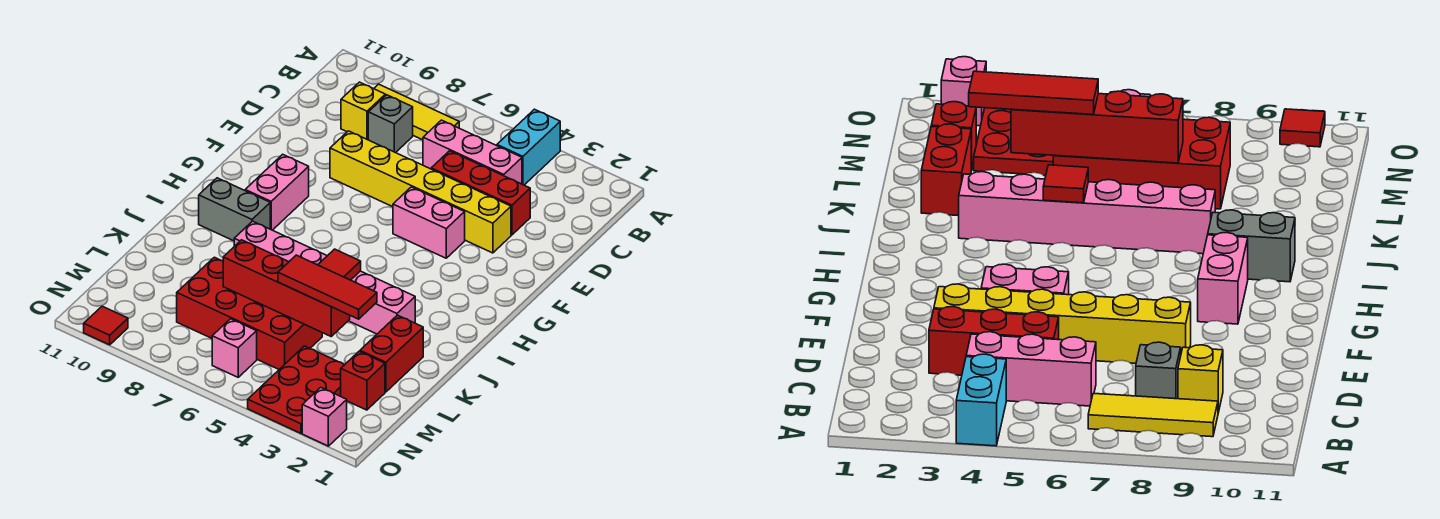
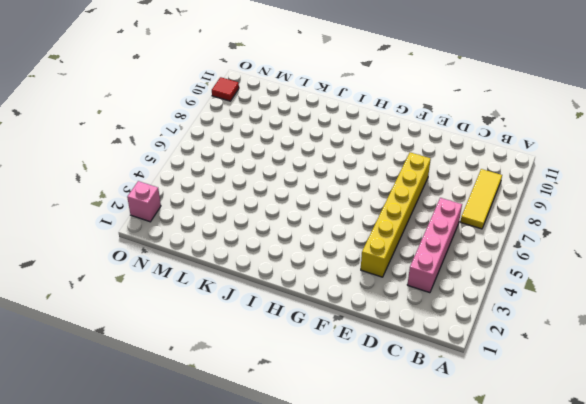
pink brick C3:C6 level 1 -> pink brick C4:C6 level 1
none -> cyan brick A4:B4 level 1
none -> grey brick C8 level 1
none -> yellow brick C9 level 1

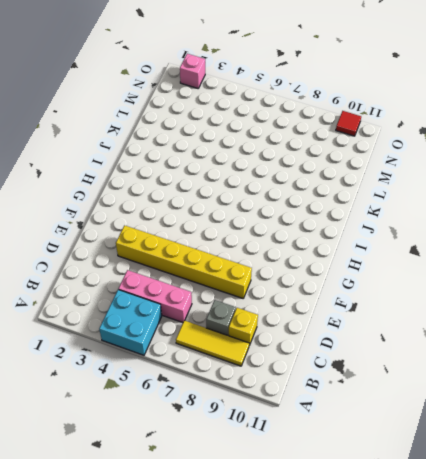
cyan brick A4:B5 level 1 -> cyan brick A4:B4 level 1
none -> red brick D3:D5 level 1
none -> pink brick F4:F5 level 1
none -> pink brick G9:H9 level 1

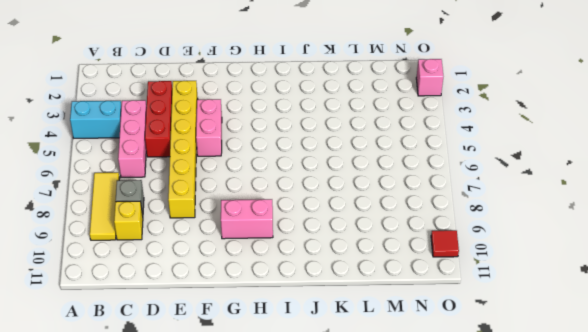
none -> grey brick I9:I10 level 1
none -> pink brick J3:J8 level 1
none -> red brick K2:L2 level 1

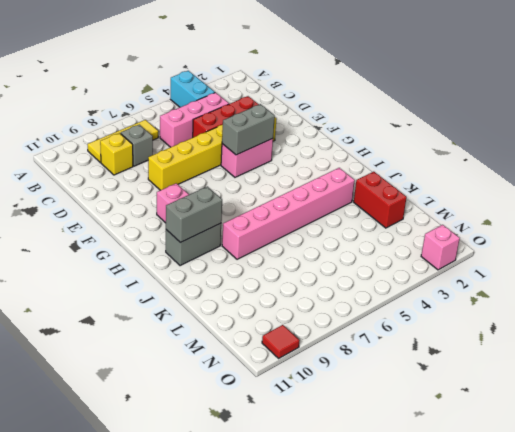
grey brick F4:F5 level 2 -> none
grey brick I9:I10 level 2 -> none
none -> red brick L5:M8 level 1
none -> red brick M2 level 1
none -> red plate M3:O4 level 1

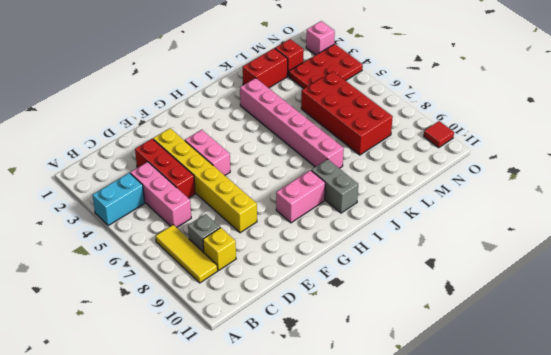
none -> pink brick N6 level 1
none -> red tile J5 level 2
none -> red brick L4:L7 level 2

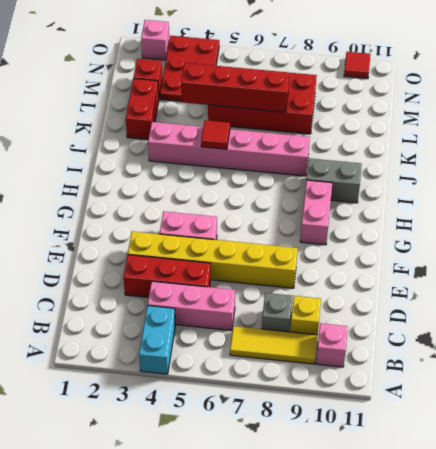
pink brick B10 level 1 -> pink brick N6 level 1
none -> red tile L3:L5 level 3

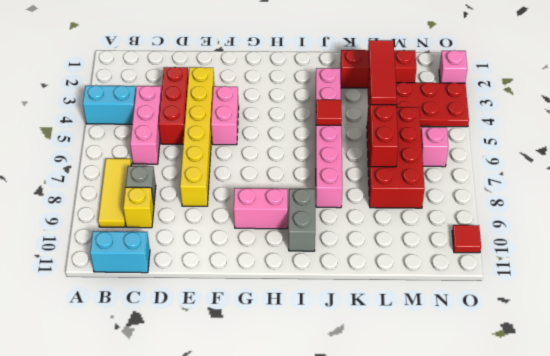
cyan brick B11:C11 level 1 -> none

